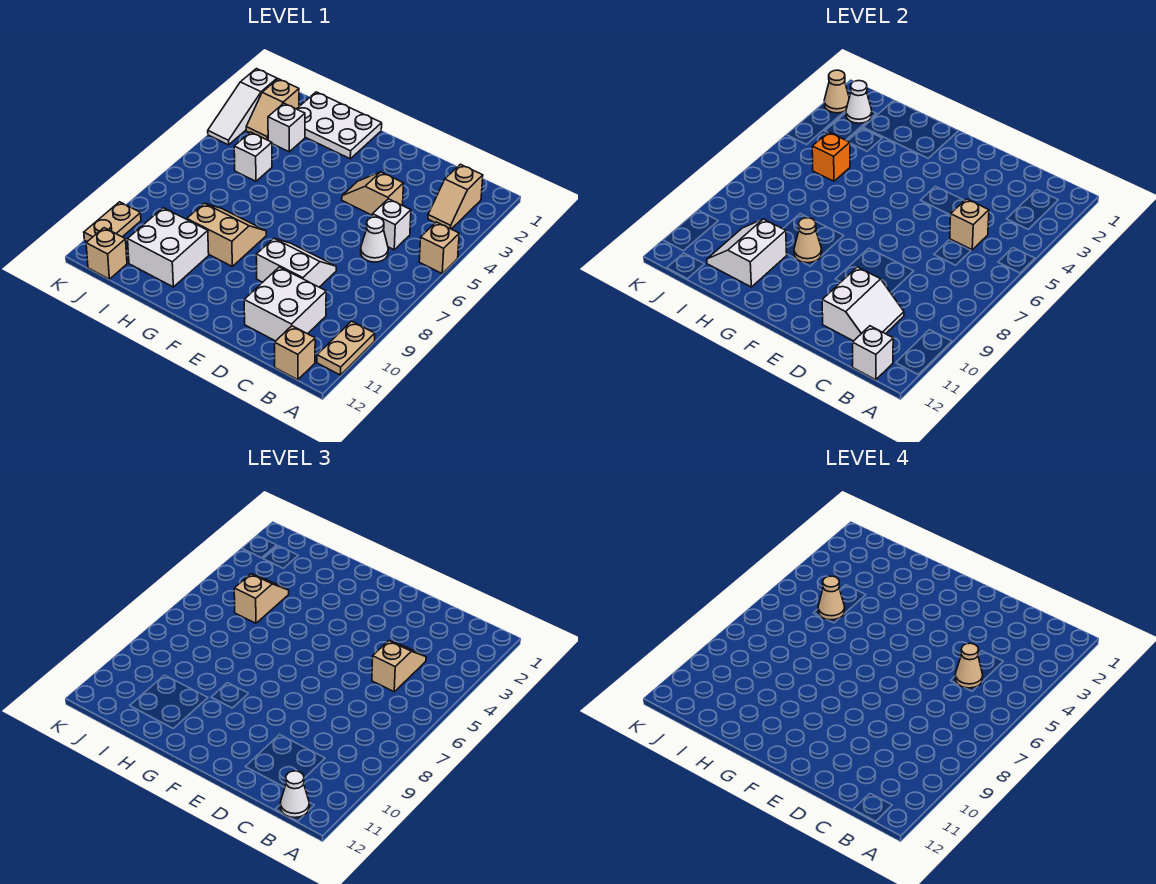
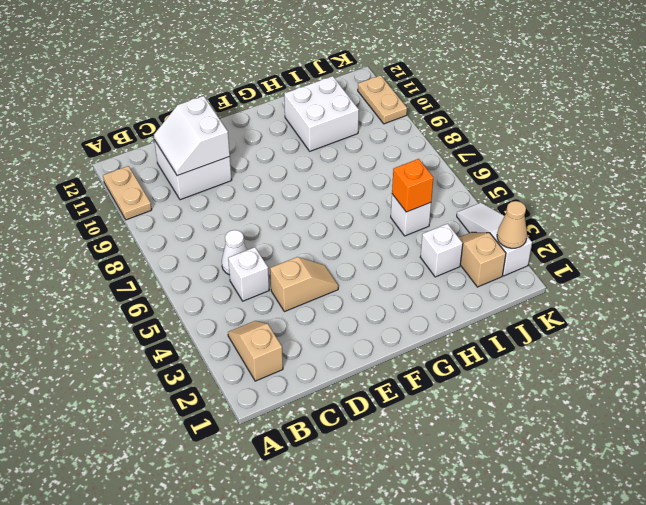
none -> tan brick A5 level 1
none -> tan brick B12 level 1
none -> white slope D8:E9 level 1 top 9
none -> white plate G1:I2 level 1

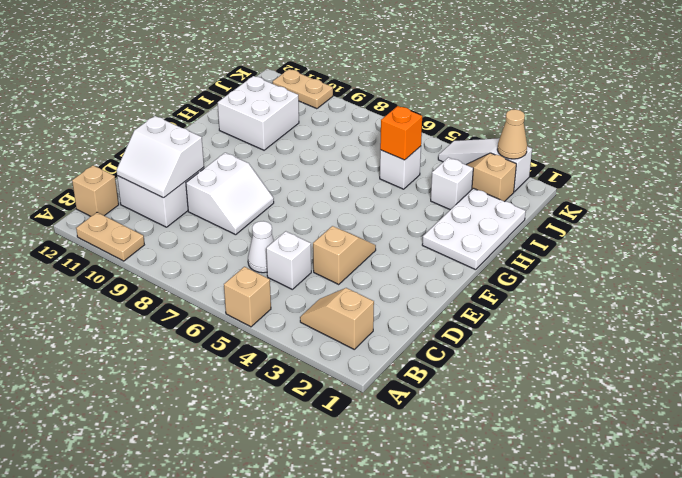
none -> tan slope G8:H9 level 1 top 9
none -> tan brick J12 level 1
none -> white brick B12 level 2
none -> tan brick C5 level 2

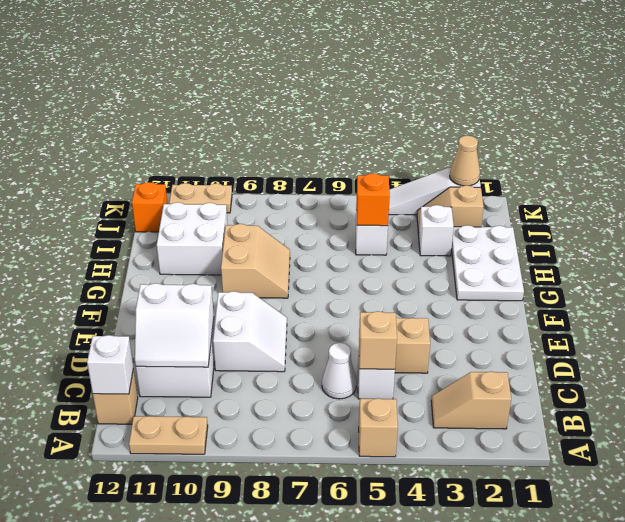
orange brick J12 level 1 -> tan brick J12 level 1
none -> tan cone G9 level 2
none -> white slope H10:I11 level 2 top H
none -> white cone J2 level 2
none -> white cone B12 level 3

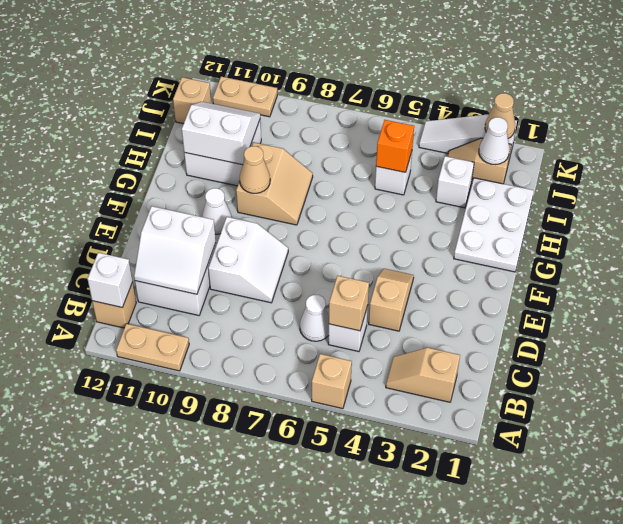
white cone F10 level 1 -> white cone B12 level 3
none -> tan slope C4:C5 level 3 top 5
none -> tan slope I4:I5 level 3 top 5
none -> tan cone C5 level 4
none -> tan cone I5 level 4

